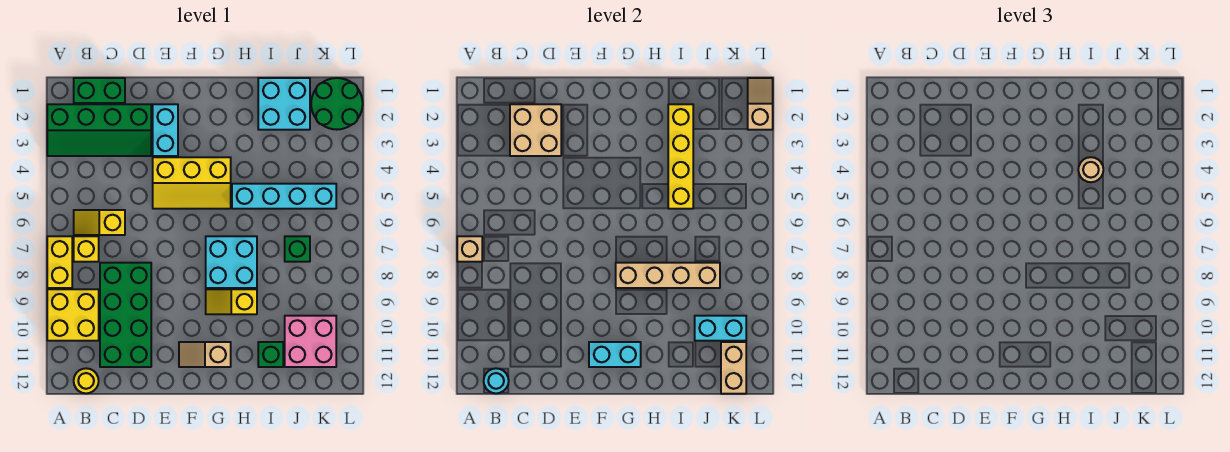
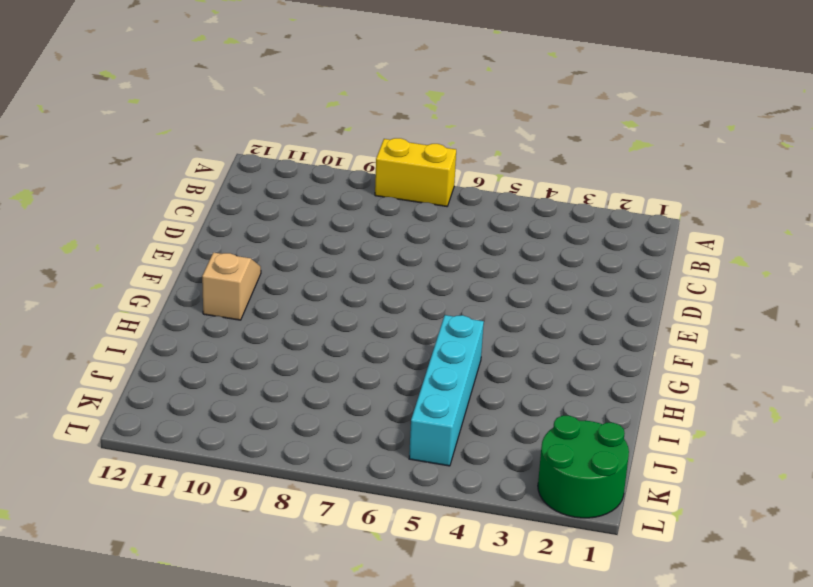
none -> green slope A2:D3 level 1 top 2
none -> yellow brick A9:B10 level 1
none -> green brick B1:C1 level 1

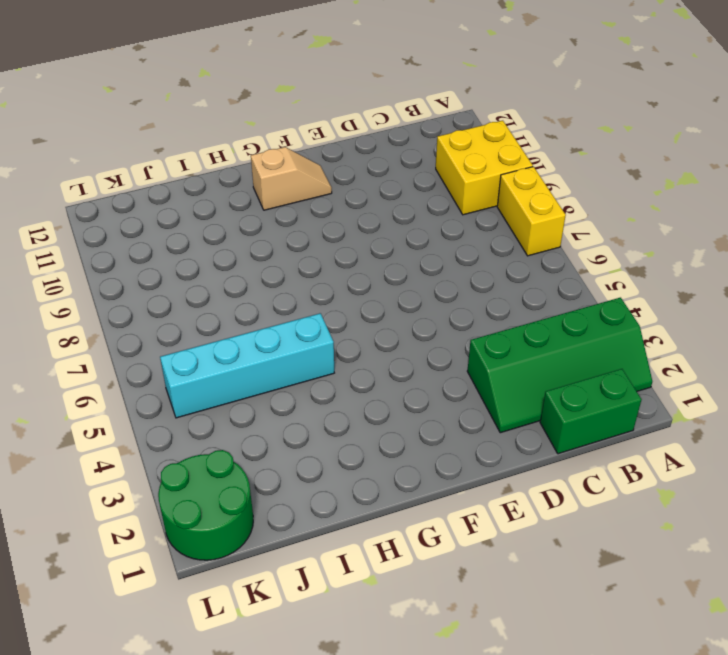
green slope A2:D3 level 1 top 3 -> green slope A2:D3 level 1 top 2
none -> yellow slope B6:C6 level 1 top C
none -> yellow brick B7 level 1
none -> yellow round brick B12 level 1

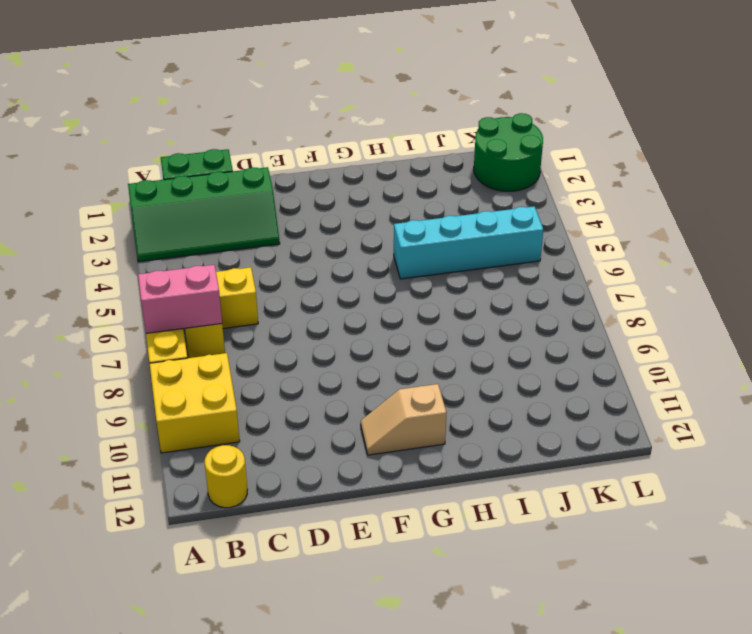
pink brick A7:B7 level 2 -> tan brick A7 level 2
none -> green brick C8:D11 level 1
none -> cyan brick E2:E3 level 1
none -> yellow slope E4:G5 level 1 top 4

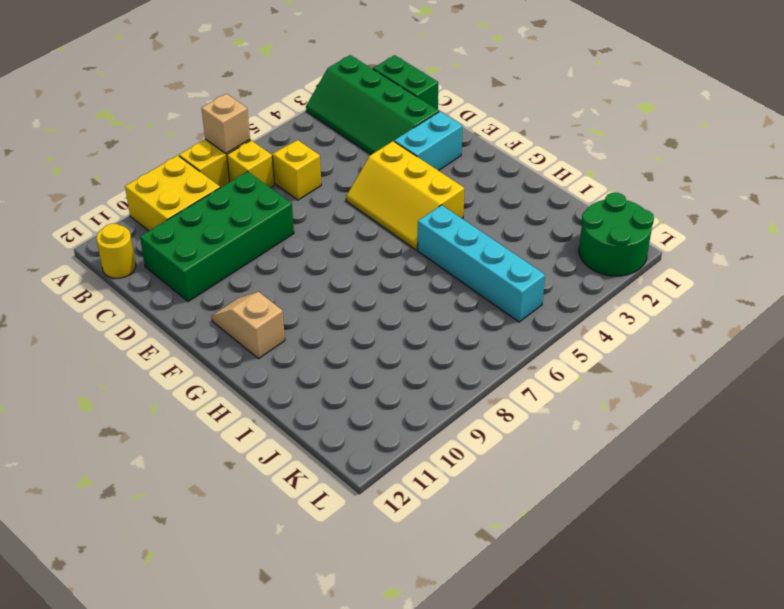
none -> cyan brick G7:H8 level 1
none -> yellow slope G9:H9 level 1 top H
none -> cyan brick I1:J2 level 1

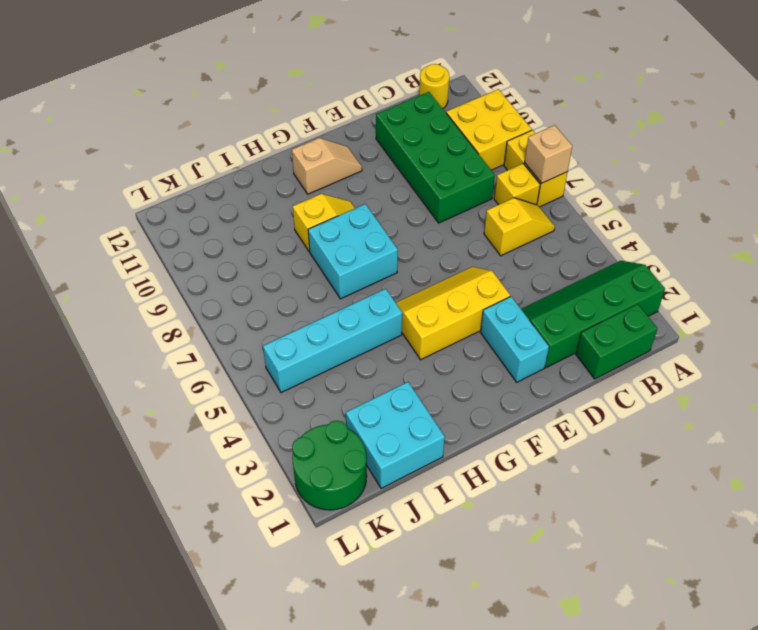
none -> green brick I11 level 1
none -> green brick J7 level 1
none -> pink brick J10:K11 level 1

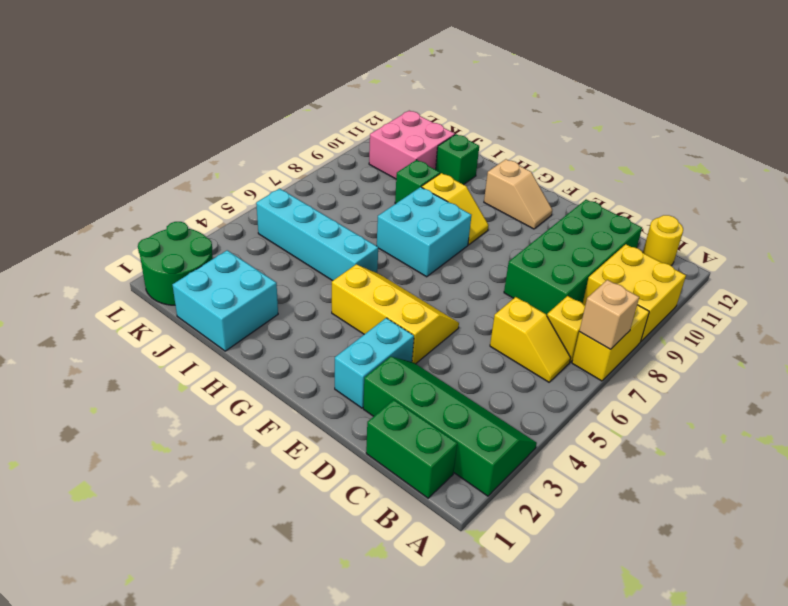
green brick I9 level 1 -> green brick J7 level 1
none -> cyan round brick B12 level 2
none -> tan brick C2:D3 level 2
none -> cyan brick F11:G11 level 2

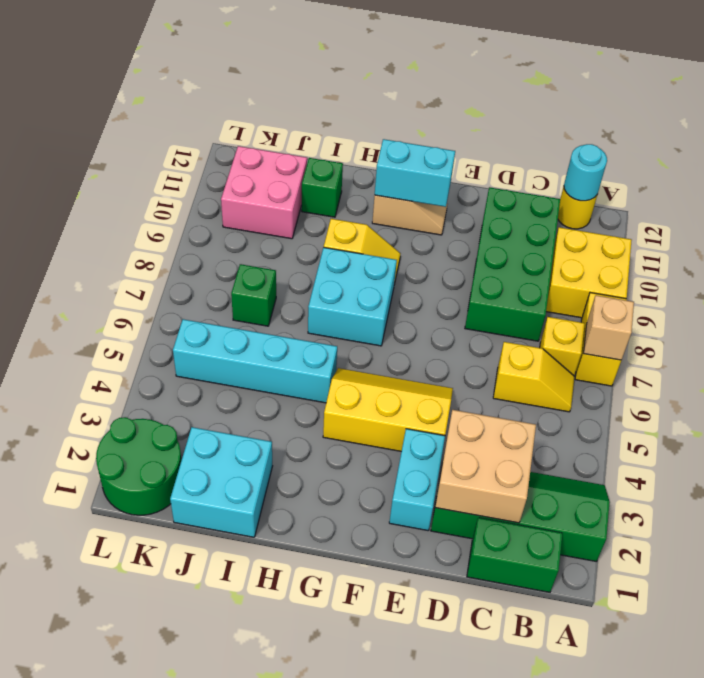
none -> tan brick G8:J8 level 2
none -> yellow brick I2:I5 level 2
none -> cyan brick J10:K10 level 2

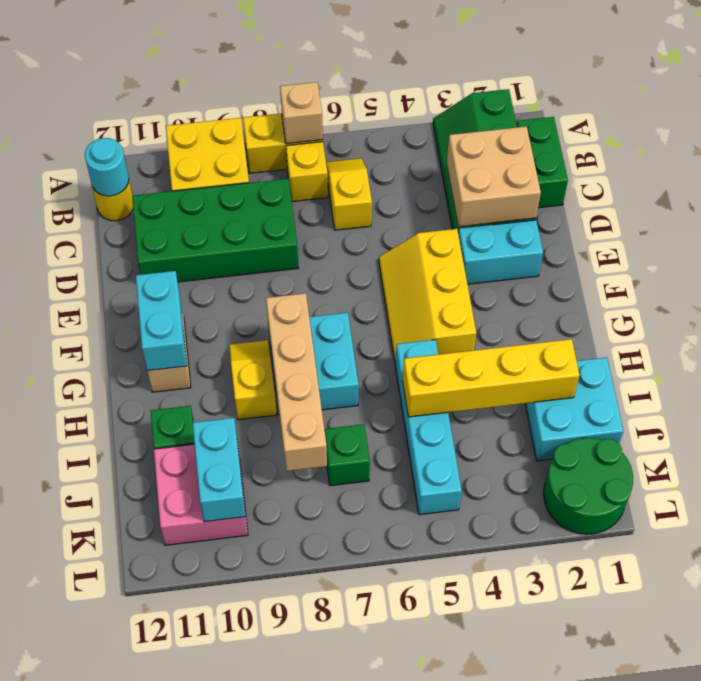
none -> tan brick K11:K12 level 2
none -> tan slope L1:L2 level 2 top 2
none -> tan round brick I4 level 3

